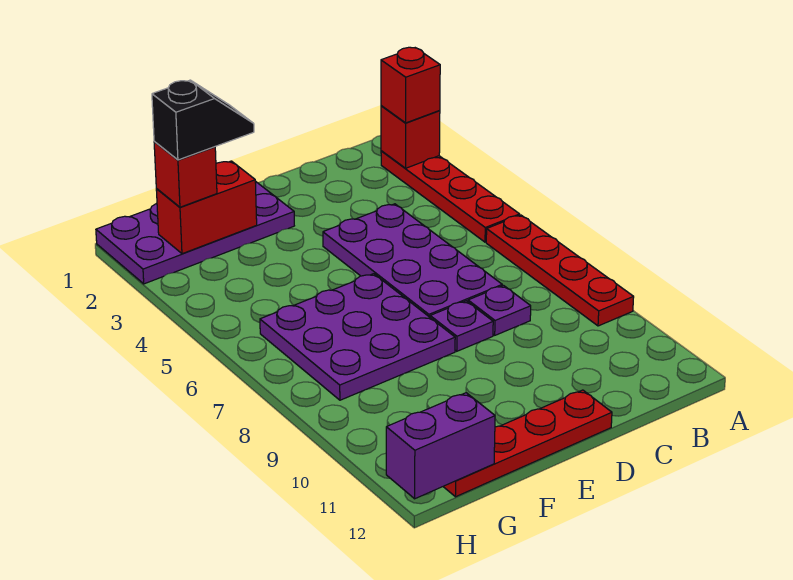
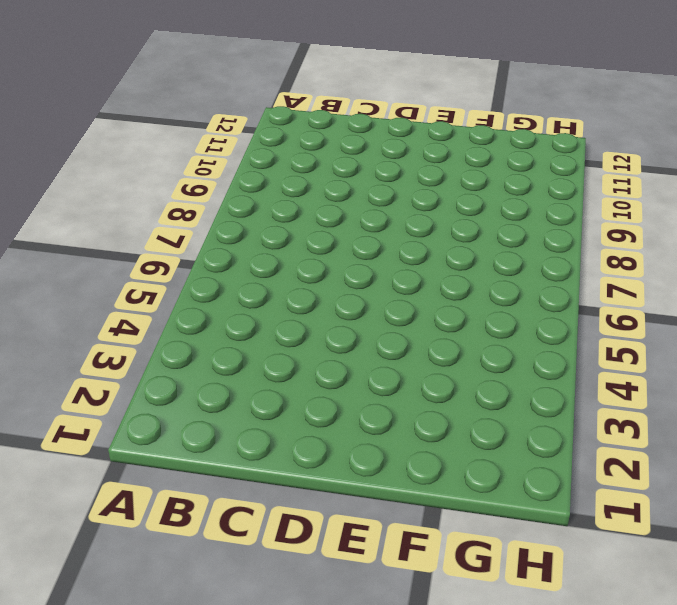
none -> red plate A2:A5 level 1
none -> red plate A6:A9 level 1
none -> purple plate C4:D7 level 1

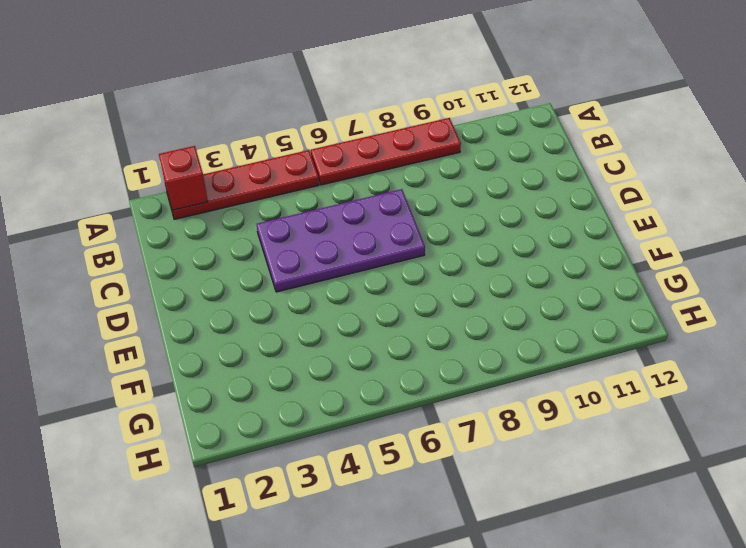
none -> purple plate C8 level 1
none -> purple plate D8 level 1
none -> red plate D12:G12 level 1

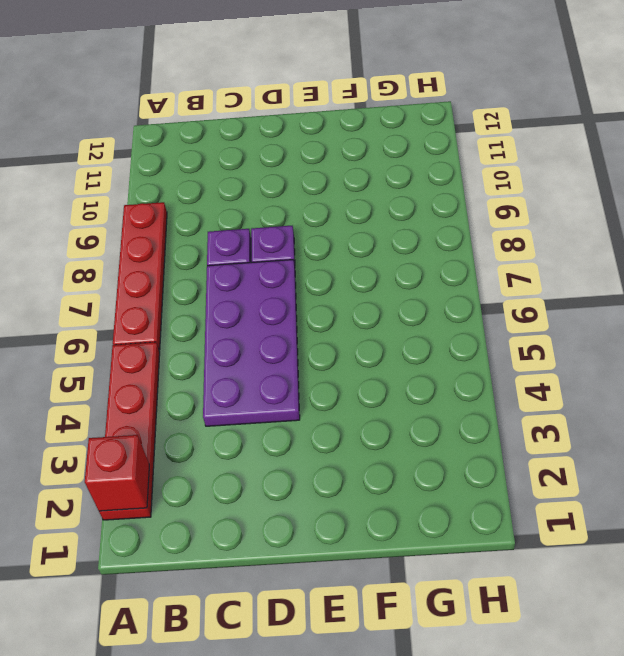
none -> red plate D12:G12 level 1
none -> purple plate E1:H2 level 1
none -> purple plate E6:G8 level 1

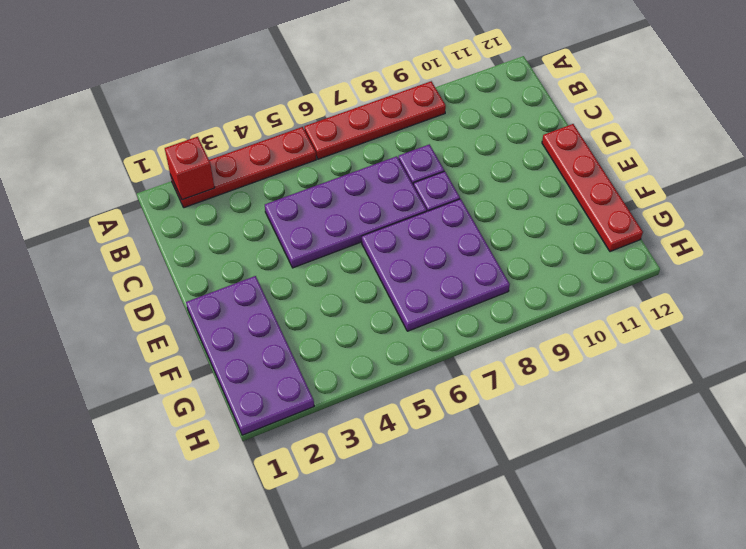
none -> red brick F2:G2 level 2
none -> purple brick G12:H12 level 2
none -> red brick A2 level 3

